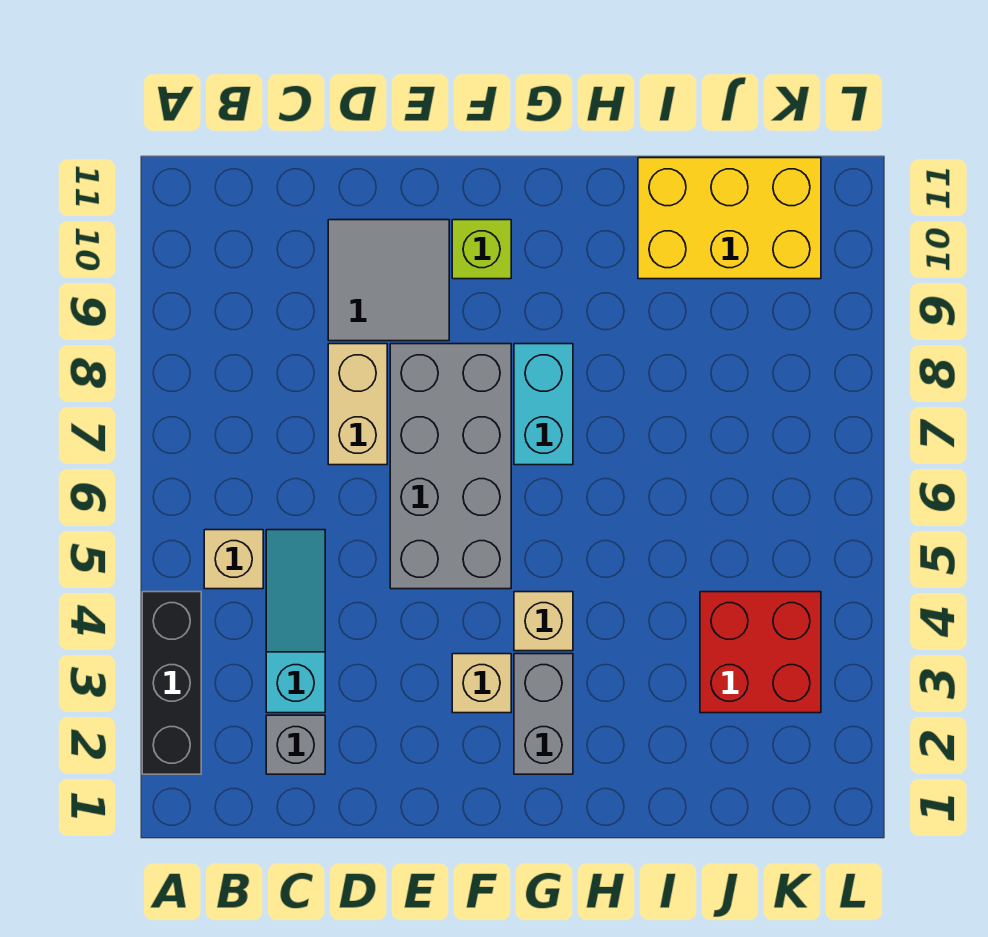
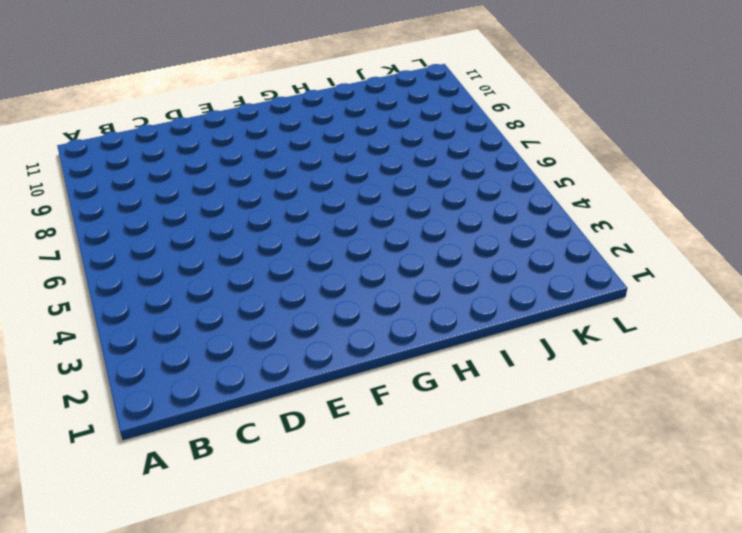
none -> black brick A2:A4 level 1
none -> tan brick B5 level 1
none -> grey brick C2 level 1

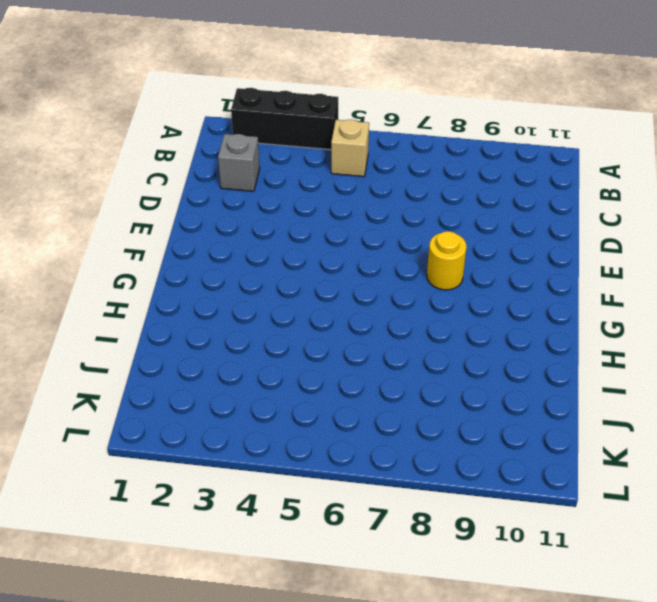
yellow round brick F8 level 1 -> grey brick E5:F8 level 1
none -> cyan slope C3:C5 level 1 top 3
none -> tan brick D7:D8 level 1
none -> grey tile D9:E10 level 1

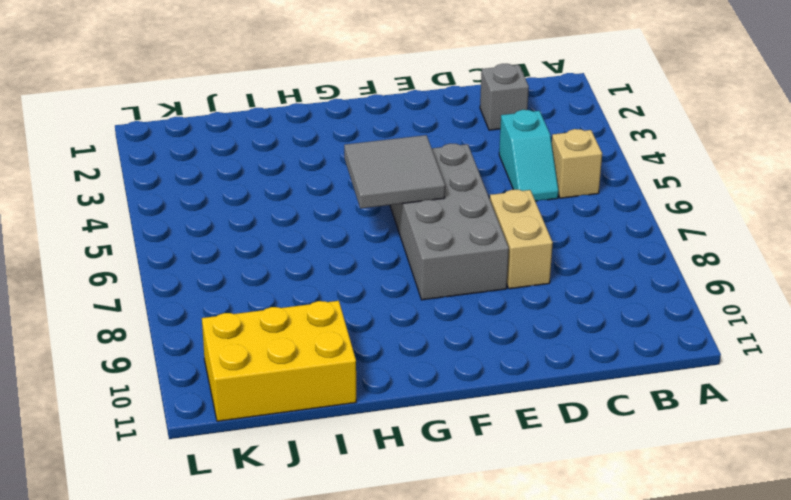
cyan slope C4:C5 level 1 top 4 -> cyan slope C3:C5 level 1 top 3
grey tile F5:G6 level 2 -> grey tile D9:E10 level 1
none -> black brick A2:A4 level 1
none -> tan brick F3 level 1
none -> lime brick F10 level 1

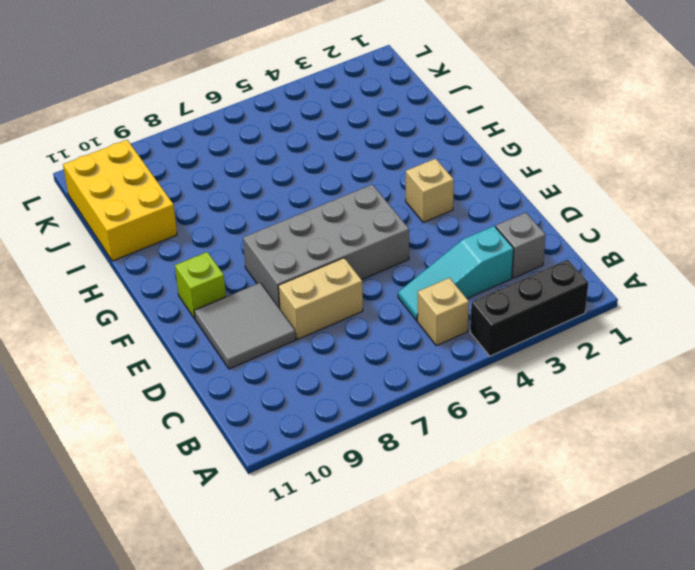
none -> grey brick G2:G3 level 1
none -> tan brick G4 level 1
none -> cyan brick G7:G8 level 1

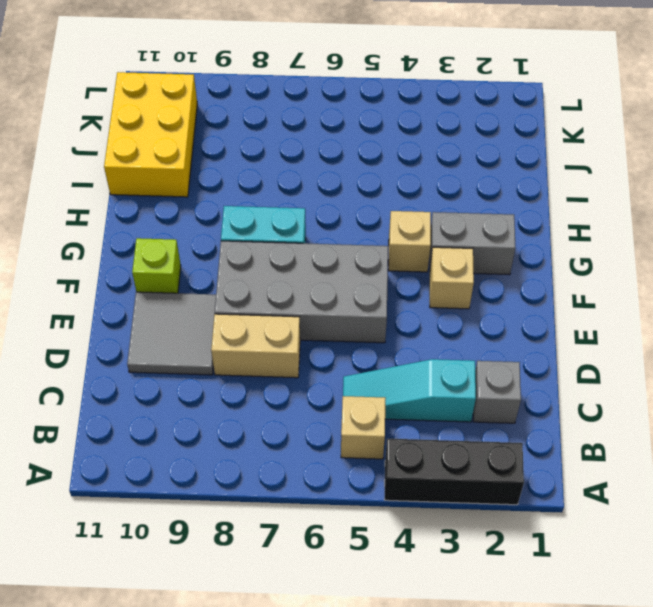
none -> red brick J3:K4 level 1

